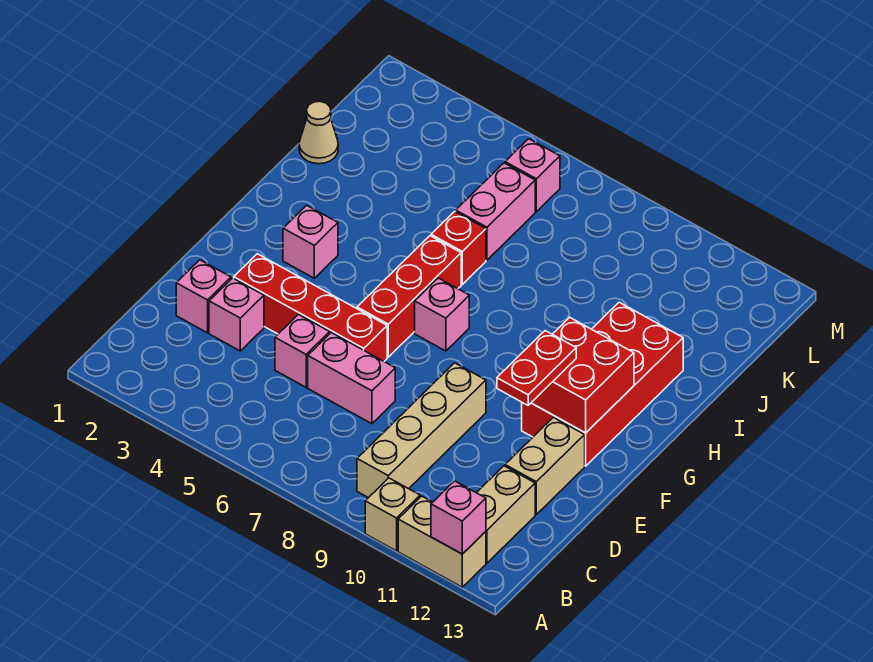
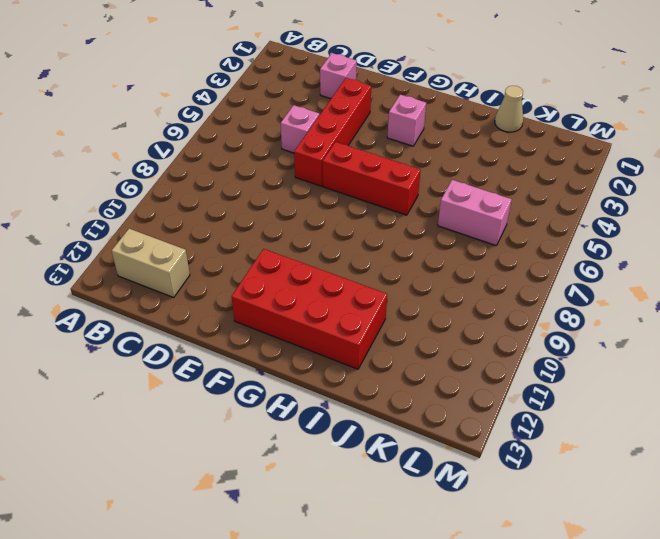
none -> tan brick A10 level 1
none -> tan brick A11:A12 level 1
none -> tan brick B9:E9 level 1

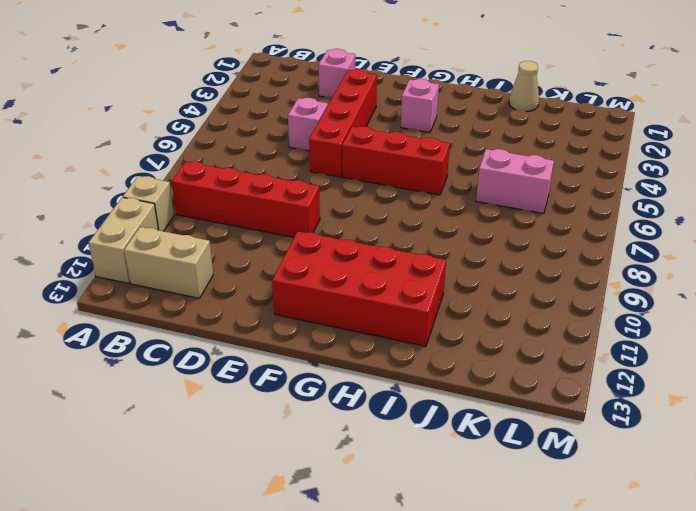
red brick B9:E9 level 1 -> tan brick B9:E9 level 1
none -> pink brick D3 level 1
none -> pink brick D6:D7 level 1
none -> tan brick D12:E12 level 1

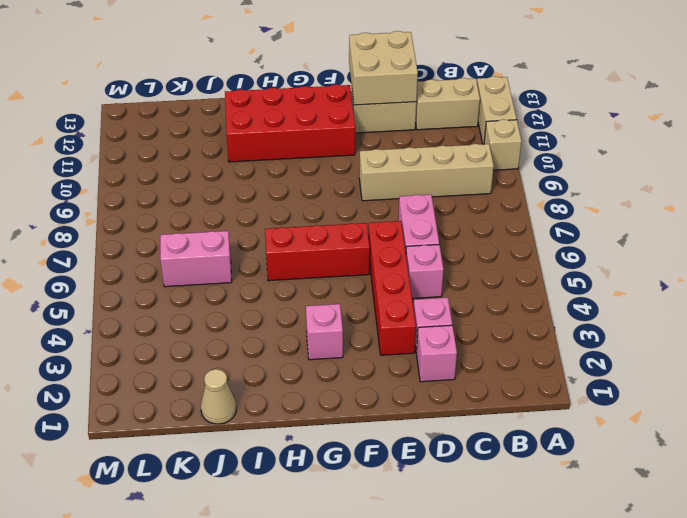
tan brick D12:E13 level 2 -> none
none -> pink brick G7 level 1
none -> red brick I6 level 1
none -> pink brick L6 level 1

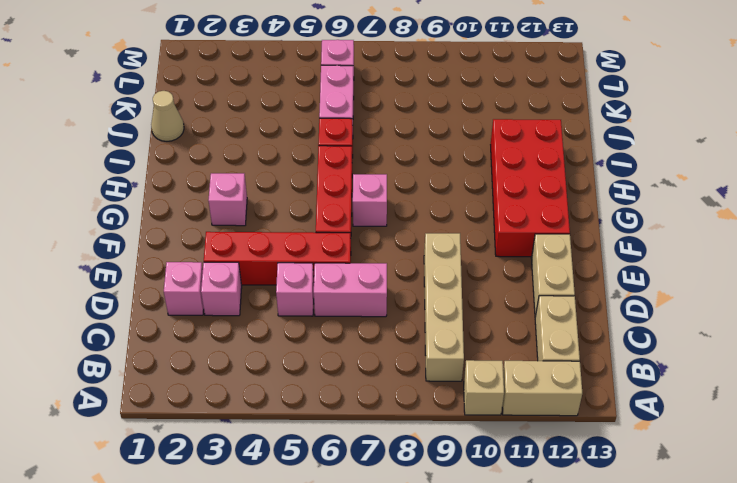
none -> pink brick A12 level 2
none -> red brick F11:G12 level 2
none -> red plate E11:F11 level 3

